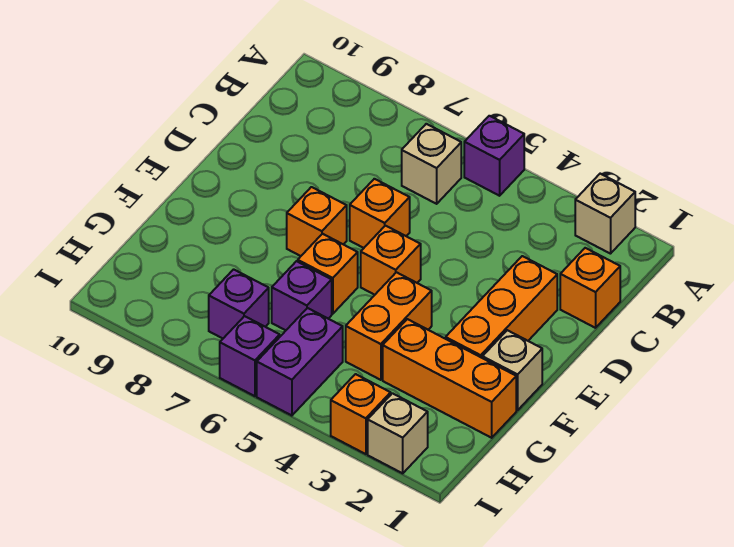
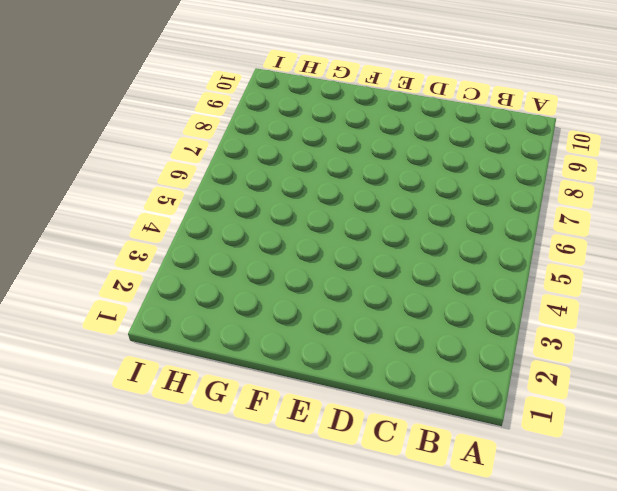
none -> tan brick A2 level 1
none -> purple brick A5 level 1
none -> tan brick B6 level 1

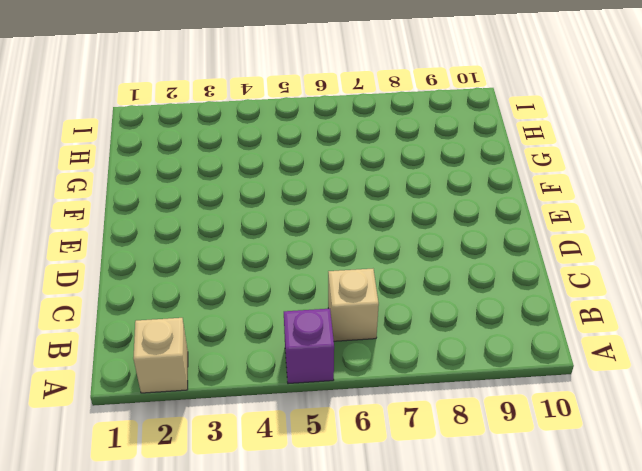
none -> orange brick C1 level 1
none -> orange brick D2:F2 level 1
none -> orange brick D6 level 1

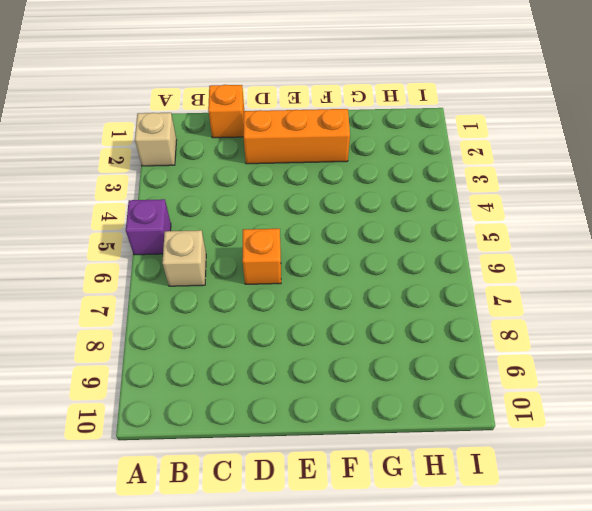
none -> orange brick E5 level 1
none -> orange brick E7 level 1
none -> tan brick F1 level 1

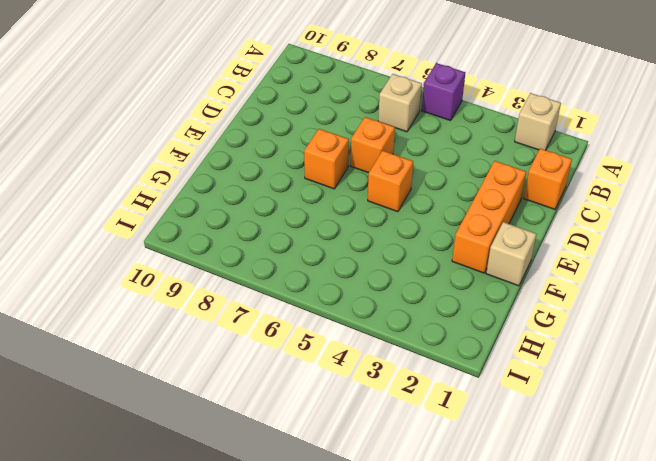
none -> orange brick F4:G4 level 1
none -> orange brick F6 level 1
none -> orange brick G1:G3 level 1

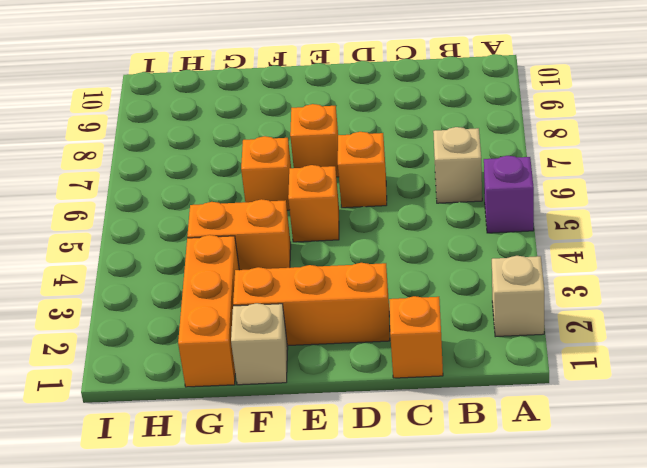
none -> purple brick G6 level 1
none -> purple brick H5:I5 level 1
none -> purple brick H7 level 1

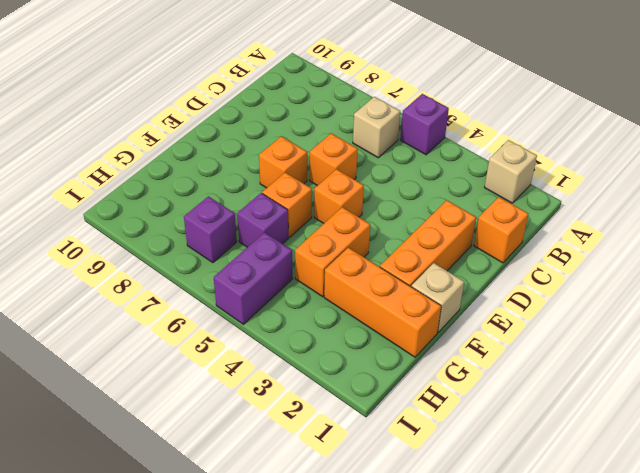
none -> tan brick I2 level 1
none -> orange brick I3 level 1
none -> purple brick I6 level 1

